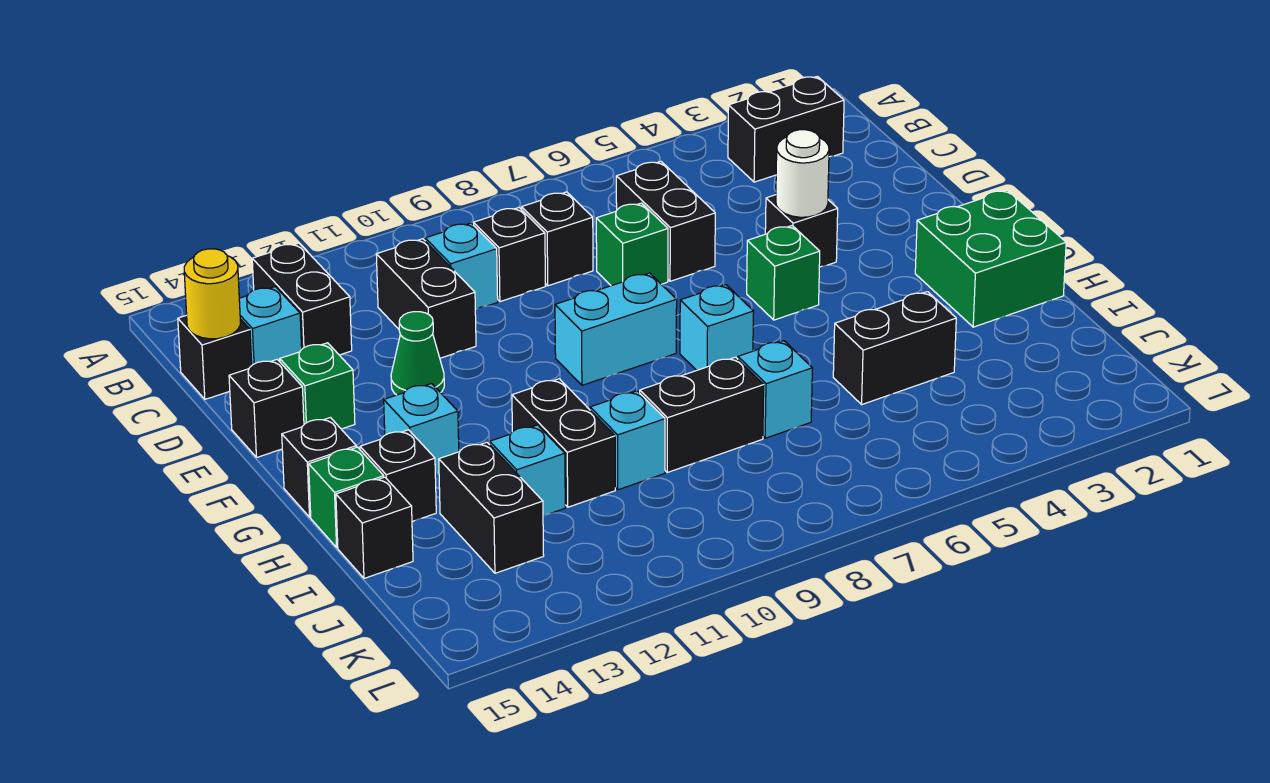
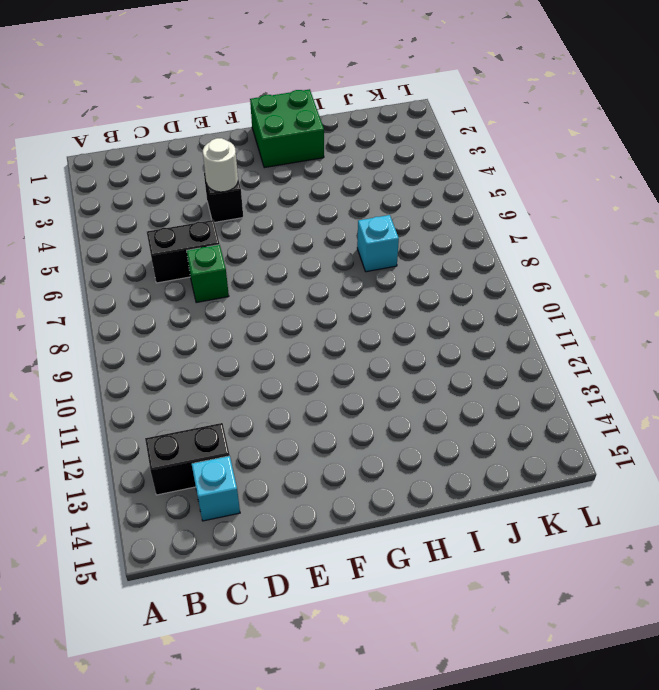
none -> black brick B2:B3 level 1
none -> black brick C8 level 1
none -> black brick C9 level 1
none -> cyan brick C10 level 1

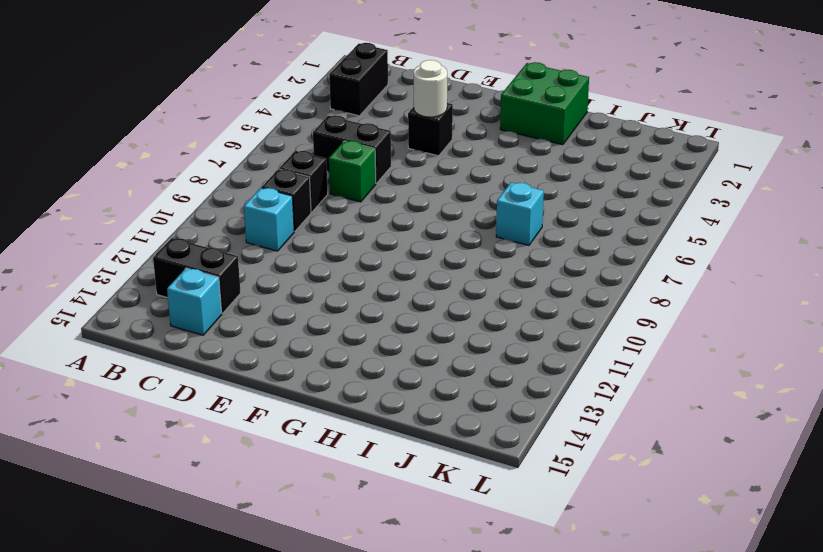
none -> black brick C11:D11 level 1
none -> black brick C15 level 1
none -> green cone E12 level 1
none -> green brick E14 level 1

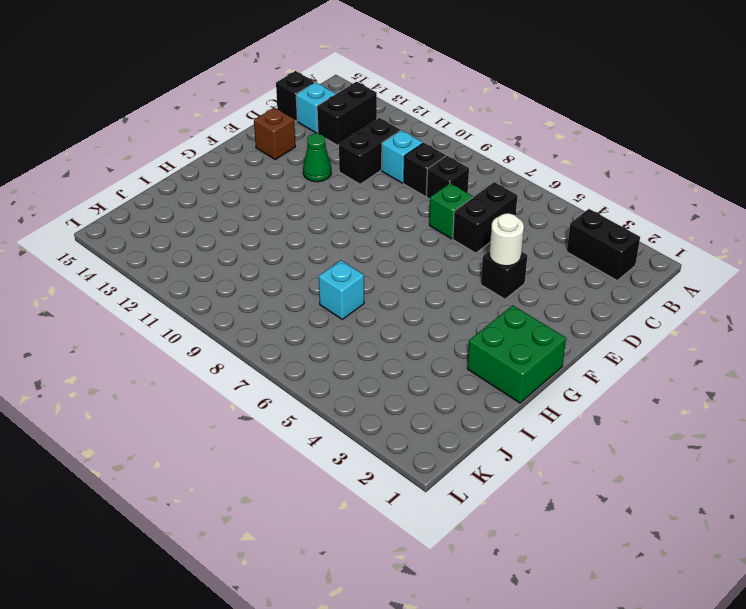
brown brick E14 level 1 -> green brick E14 level 1
none -> black brick E15 level 1
none -> green brick F5 level 1
none -> cyan brick F8:F9 level 1
none -> cyan brick G7 level 1

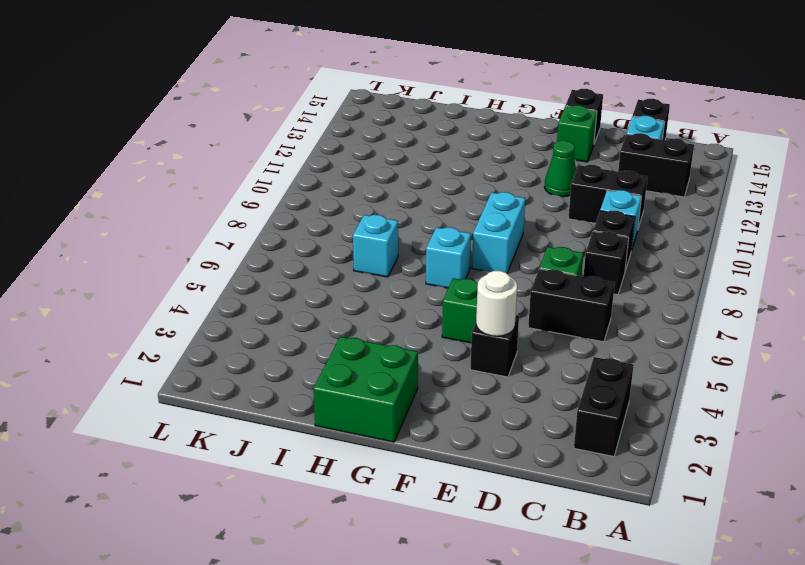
none -> cyan brick G13 level 1
none -> black brick G15 level 1
none -> black brick H11:I11 level 1
none -> black brick H14 level 1

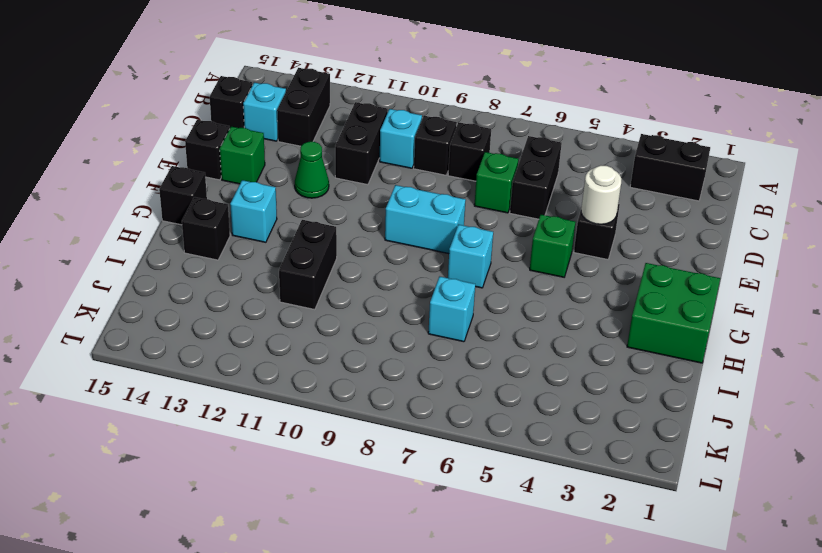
none -> green brick H15 level 1
none -> black brick I4:I5 level 1
none -> black brick I8:I9 level 1
none -> cyan brick I10 level 1

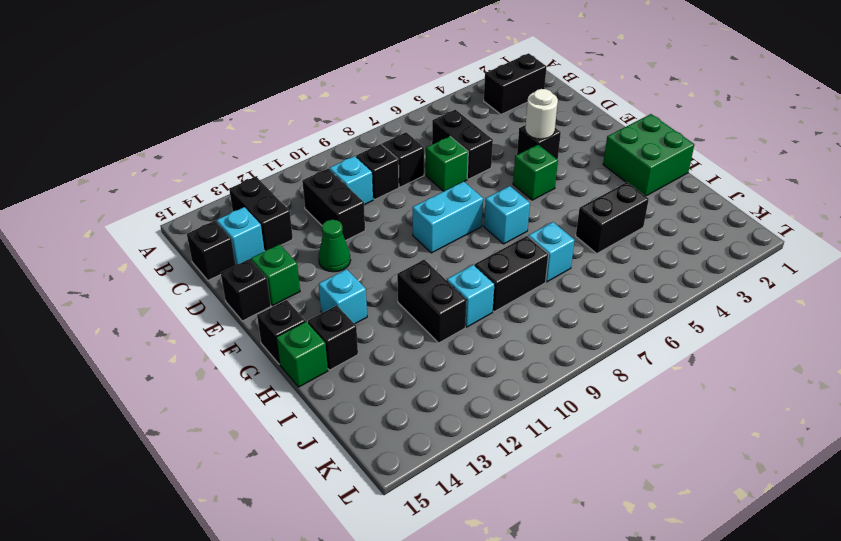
none -> cyan brick I12 level 1
none -> black brick I13:J13 level 1
none -> black brick I15 level 1
none -> yellow round brick C15 level 2

